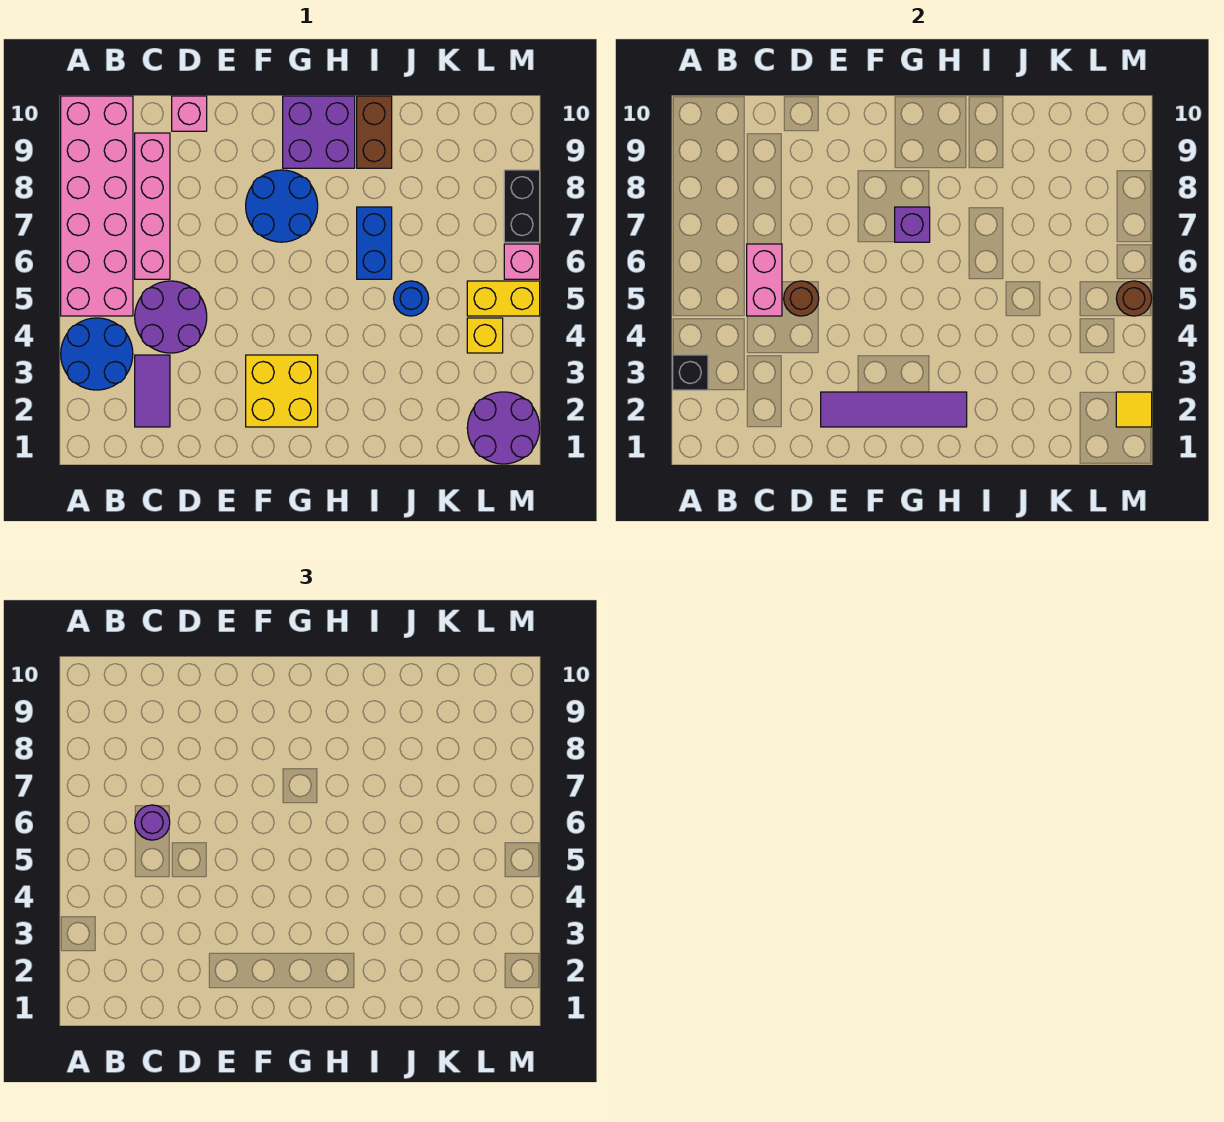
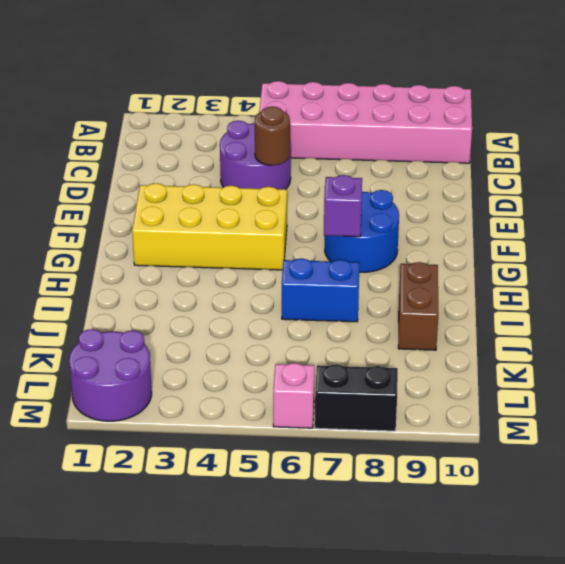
yellow brick F2:G5 level 1 -> yellow brick F2:G3 level 1
brown brick I9:J9 level 1 -> brown brick I9:I10 level 1
none -> blue round brick A3:B4 level 1
none -> purple tile C2:C3 level 1
none -> pink brick C6:C9 level 1

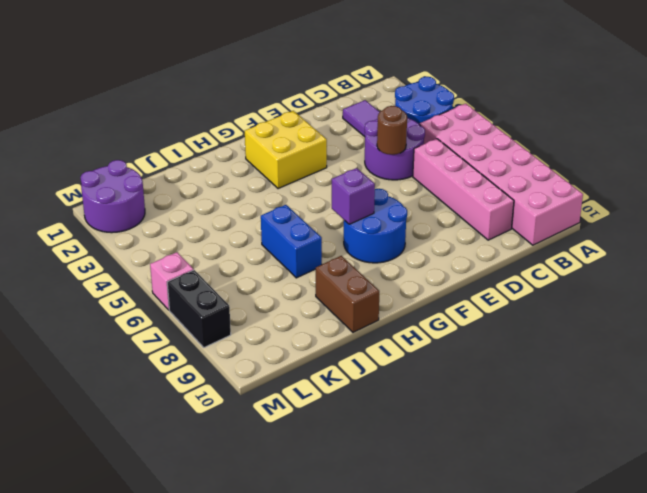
none -> pink brick D10 level 1
none -> purple brick G9:H10 level 1
none -> blue round brick J5 level 1

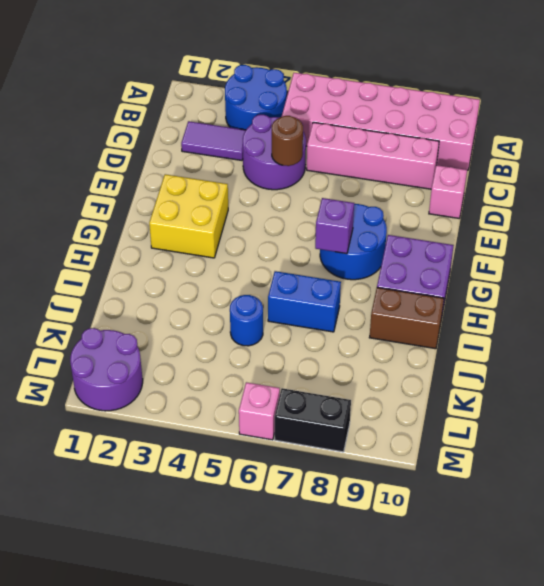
none -> yellow brick L4 level 1
none -> yellow brick L5:M5 level 1
none -> black brick A3 level 2

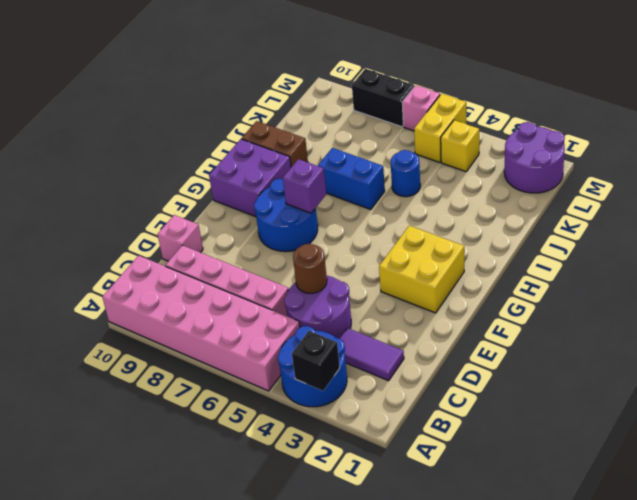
none -> pink brick C5:C6 level 2
none -> purple tile E2:H2 level 2
none -> yellow tile M2 level 2

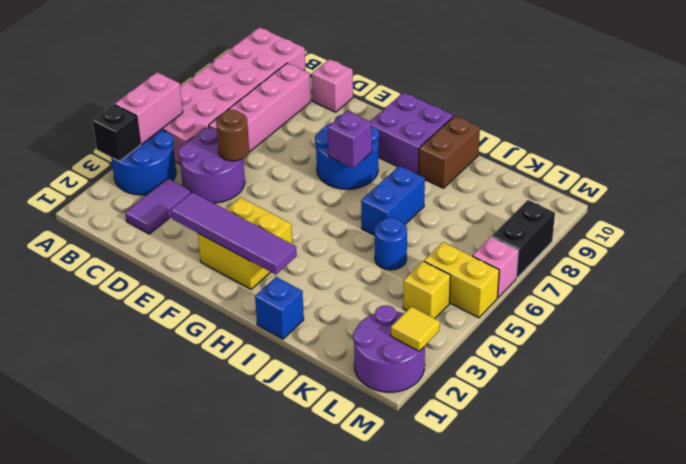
pink brick A4:A5 level 2 -> pink brick C5:C6 level 2
blue brick I1 level 1 -> none
none -> brown round brick M5 level 2
none -> purple round brick C6 level 3

